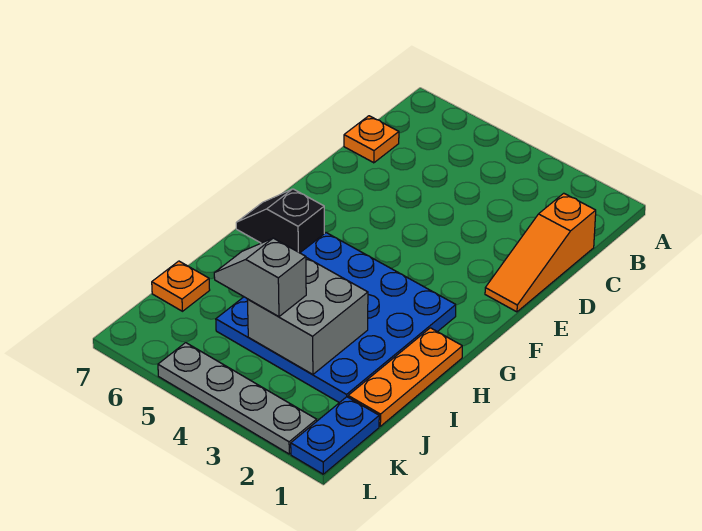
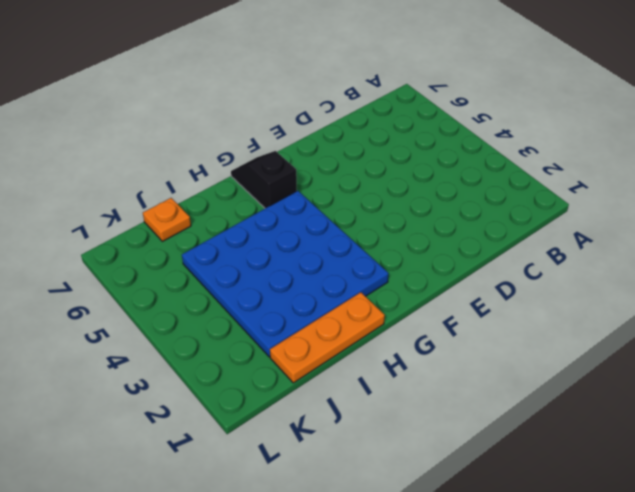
none -> orange slope C1:E1 level 1 top C
none -> orange plate C7 level 1

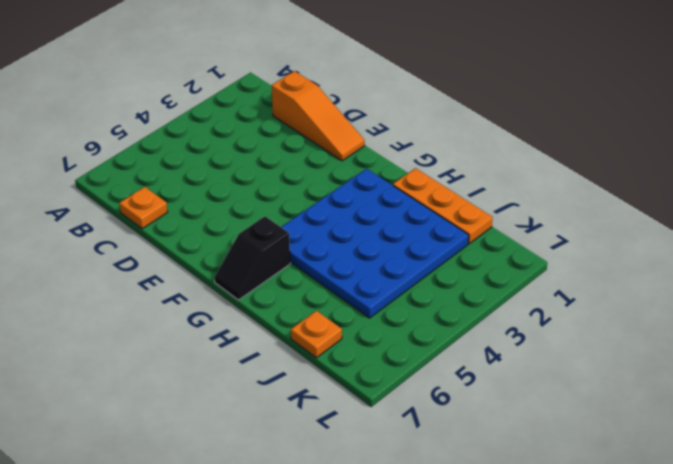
none -> blue plate K1:L1 level 1
none -> grey plate L2:L5 level 1

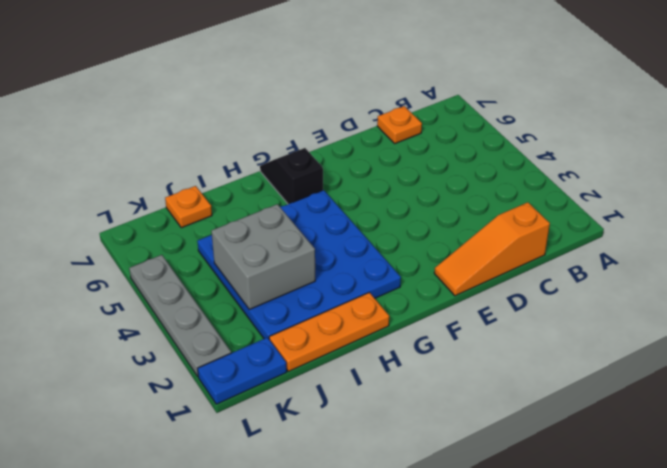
none -> grey slope J4:J5 level 3 top 4

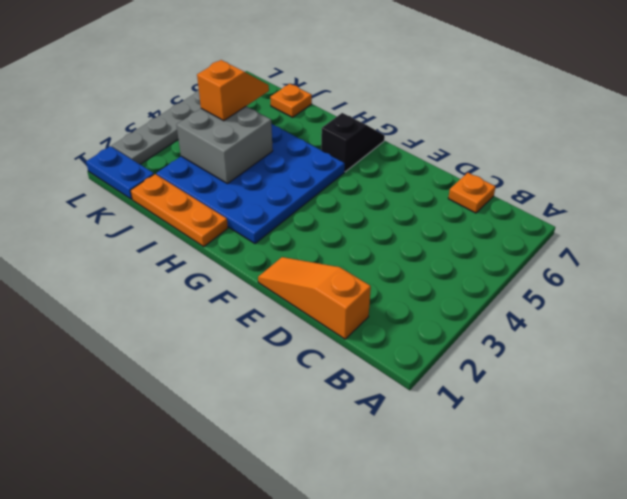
orange slope J4:J5 level 3 top 4 -> grey slope J4:J5 level 3 top 4

